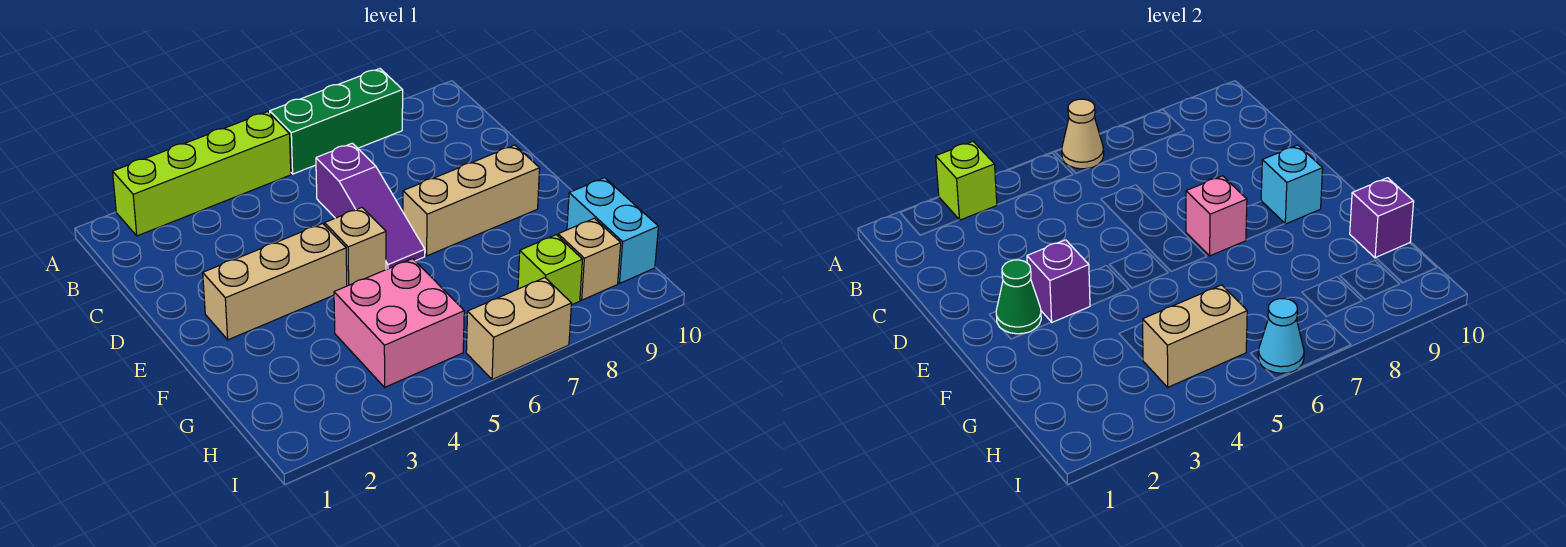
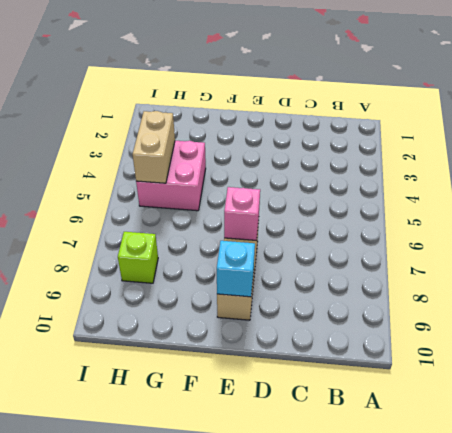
none -> lime brick A2:A5 level 1
none -> green brick A6:A8 level 1
none -> purple slope C6:E6 level 1 top C

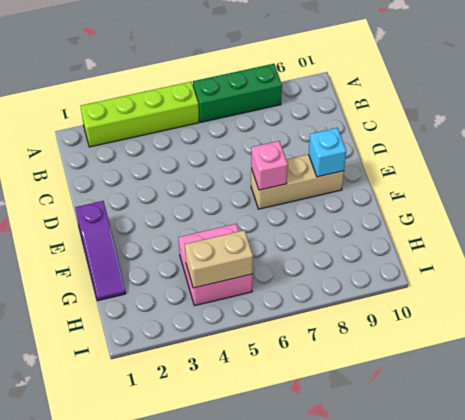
purple slope E1:G1 level 1 top E -> purple slope C6:E6 level 1 top C
none -> tan brick E2:E4 level 1
none -> tan brick E5 level 1
none -> cyan brick G10:H10 level 1

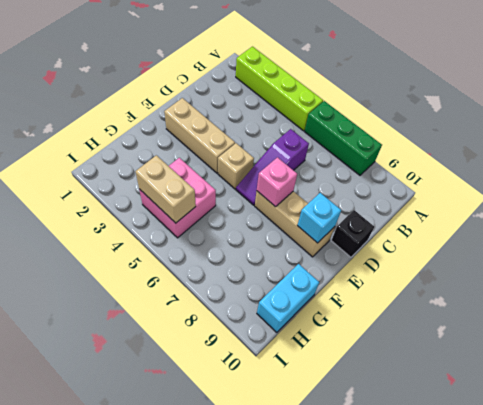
black brick D10 level 1 -> none
none -> lime brick H8 level 1
none -> tan brick H9 level 1
none -> tan brick I6:I7 level 1

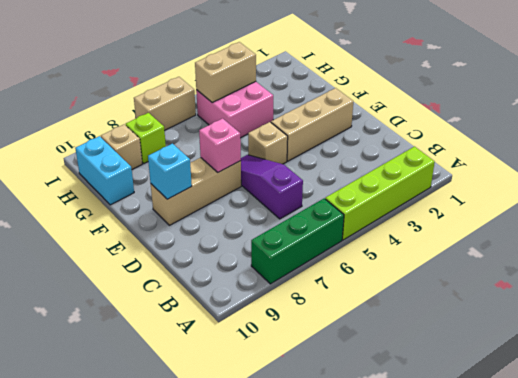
none -> lime brick A3 level 2
none -> tan cone A6 level 2
none -> green cone E2 level 2

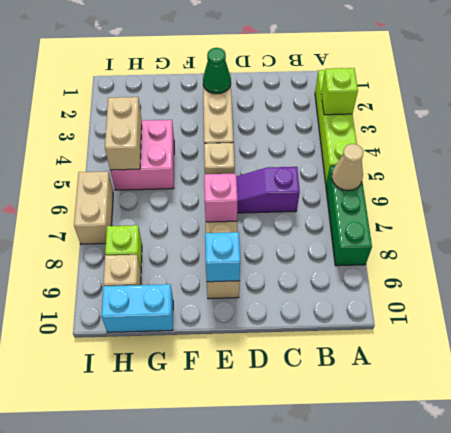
none -> purple brick E3 level 2
none -> purple brick G10 level 2
none -> cyan cone I6 level 2

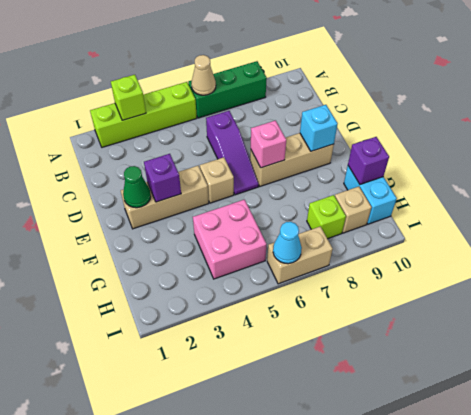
none -> tan brick H4:H5 level 2

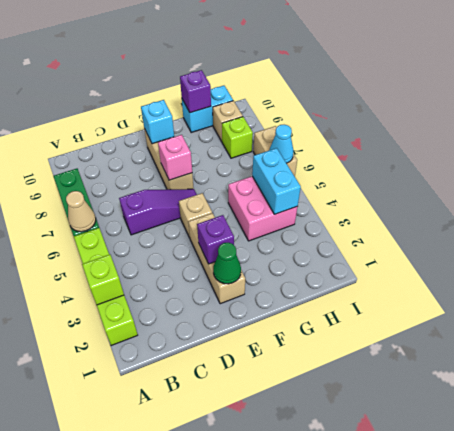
cyan brick H4:H5 level 2 -> tan brick H4:H5 level 2

